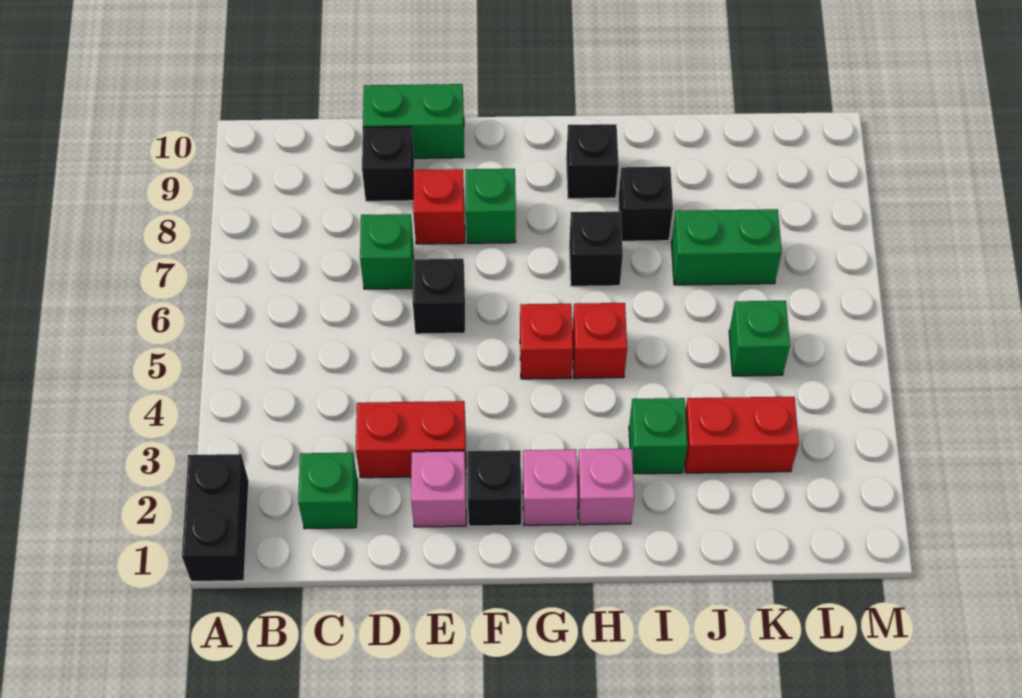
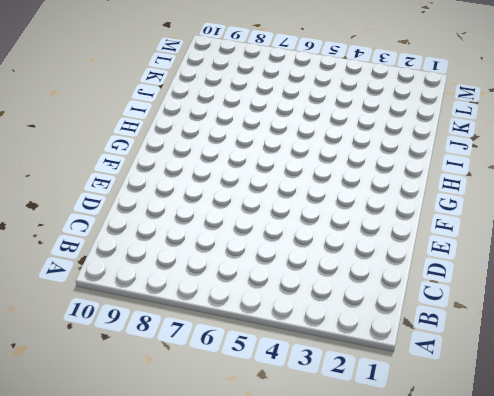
none -> black brick A1:A2 level 1
none -> green brick C2 level 1
none -> red brick D3:E3 level 1

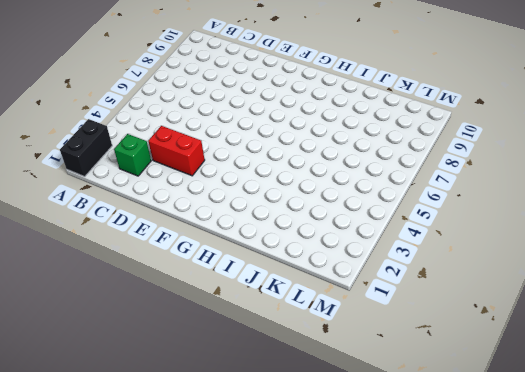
none -> green brick D7 level 1
none -> black brick D9 level 1
none -> green brick D10:E10 level 1

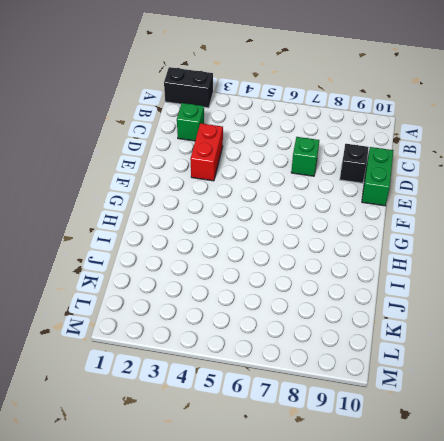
none -> pink brick E2 level 1
none -> black brick E6 level 1
none -> red brick E8 level 1

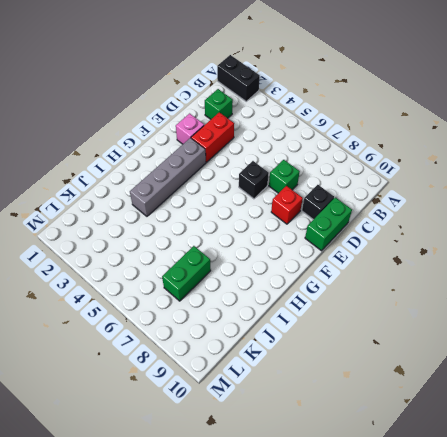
grey brick F3:I3 level 1 -> green brick I3 level 1
none -> black brick F2 level 1
none -> green brick F8 level 1
none -> pink brick G2 level 1

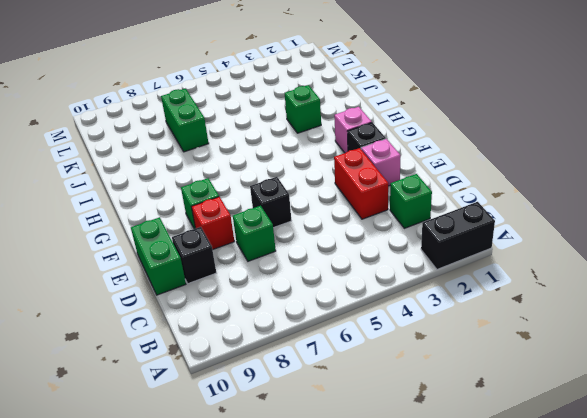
none -> red brick G5 level 1
none -> pink brick H2 level 1
none -> red brick H5 level 1

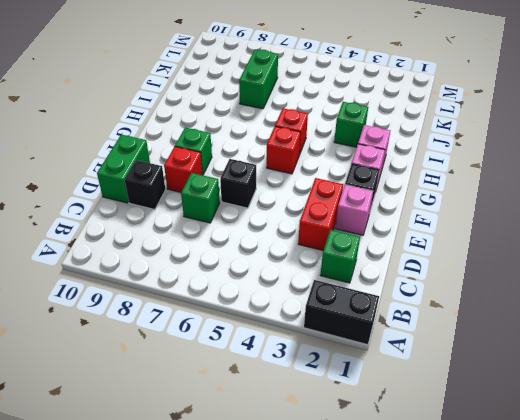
none -> black brick H7 level 1
none -> black brick H9 level 1
none -> black brick I8 level 1

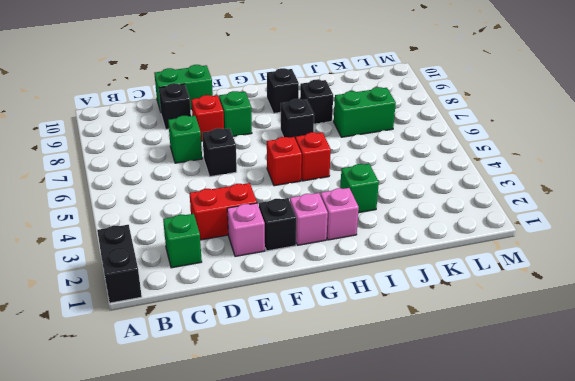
none -> red brick J3:K3 level 1
none -> green brick K5 level 1

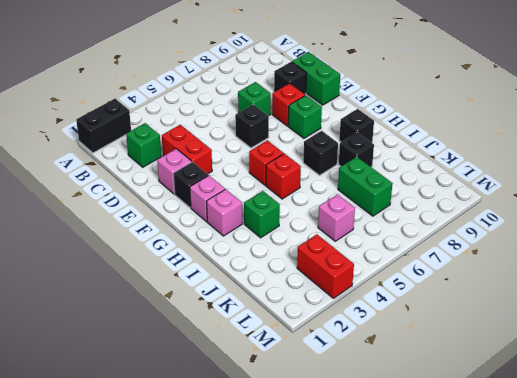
pink brick K5 level 1 -> green brick K5 level 1
red brick L3:M3 level 1 -> red brick J3:K3 level 1

